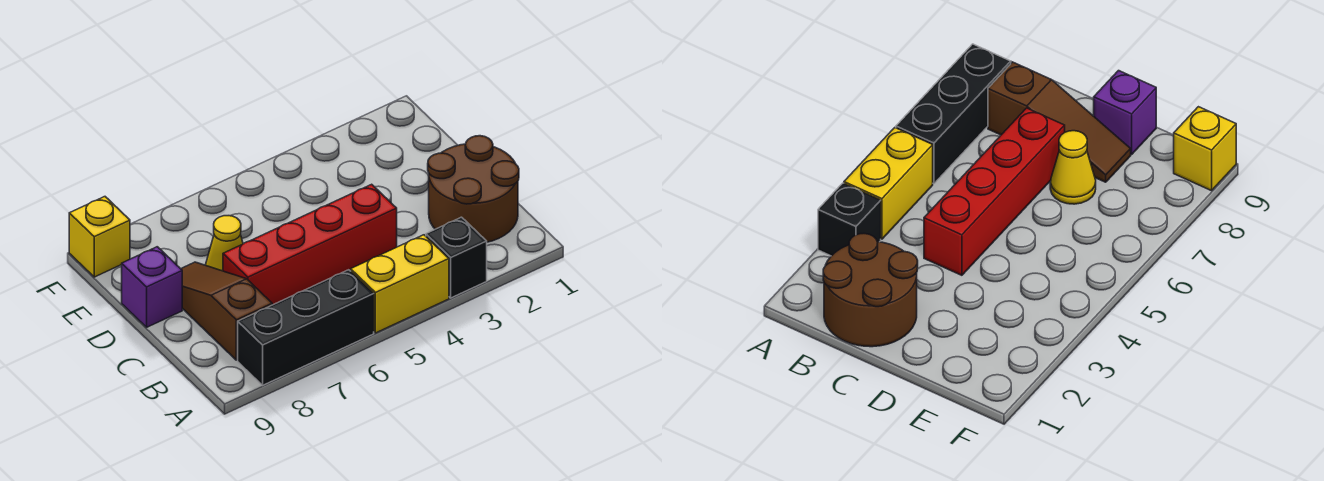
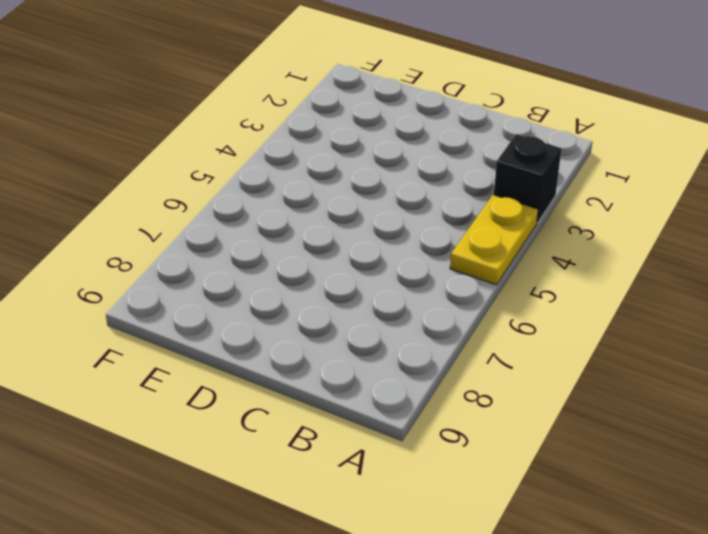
yellow plate A4:A5 level 1 -> yellow brick A4:A5 level 1
none -> black brick A6:A8 level 1
none -> brown round brick B1:C2 level 1

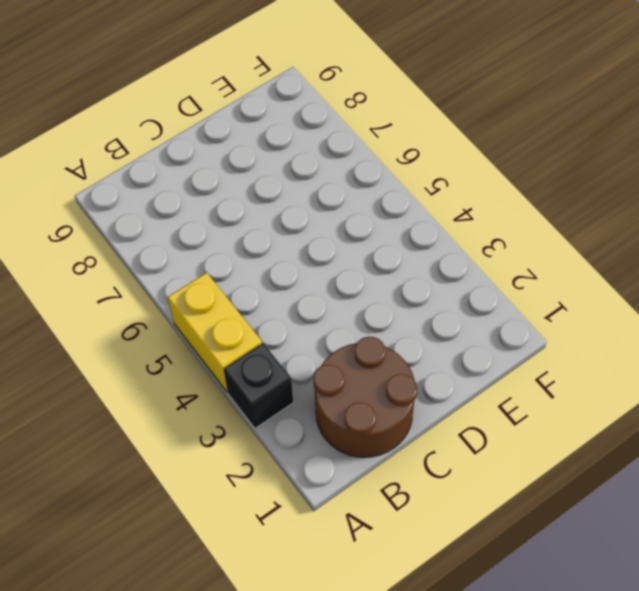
none -> black brick A6:A8 level 1
none -> brown slope B8:D8 level 1 top B

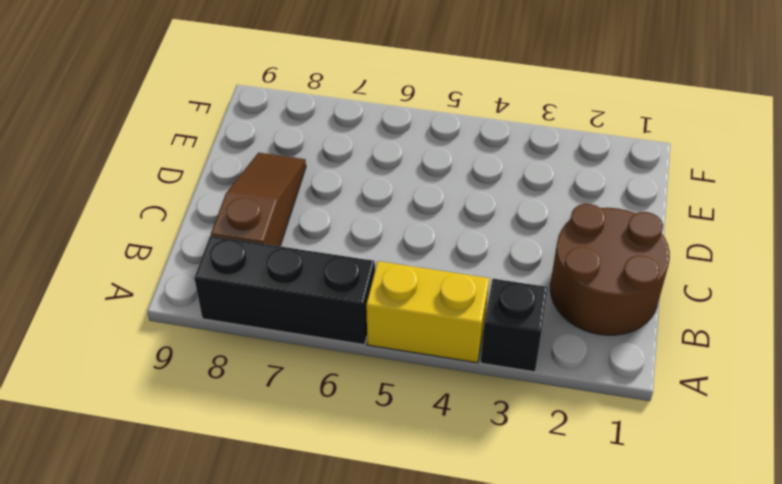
none -> red brick C4:C7 level 1
none -> yellow cone D7 level 1

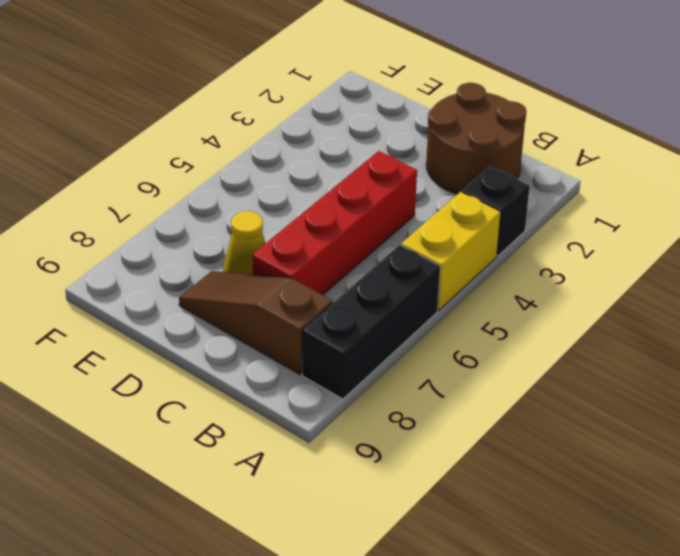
none -> purple brick D9 level 1
none -> yellow brick F9 level 1

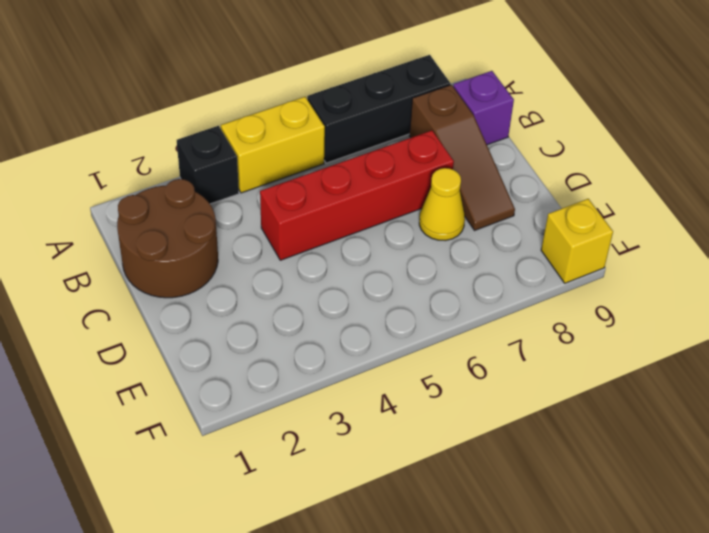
purple brick B9 level 1 -> purple brick D9 level 1

